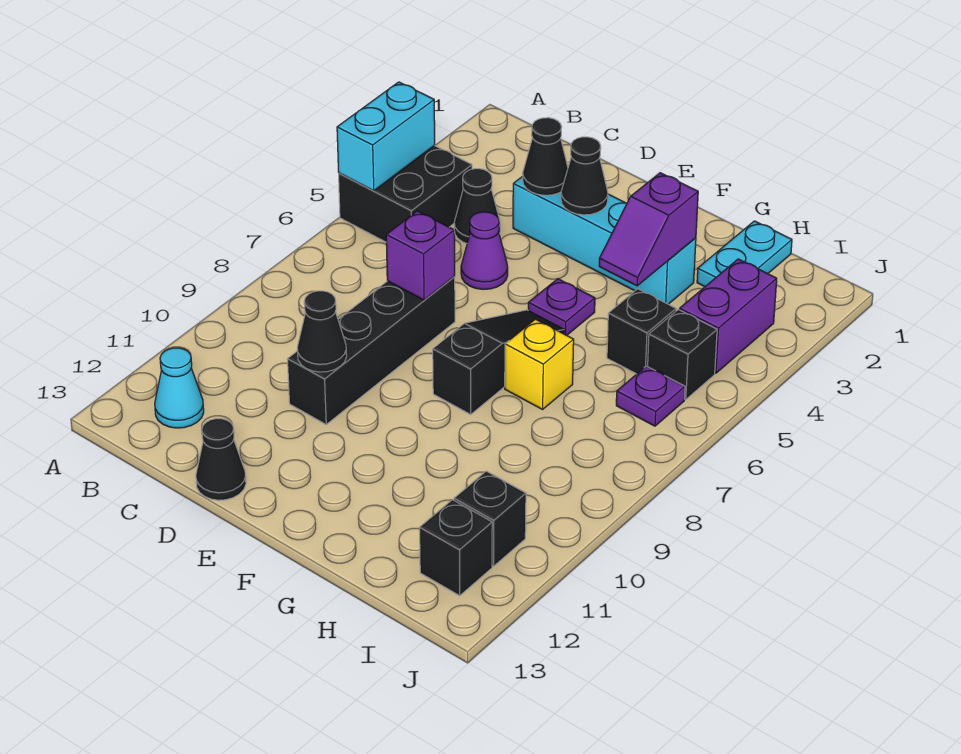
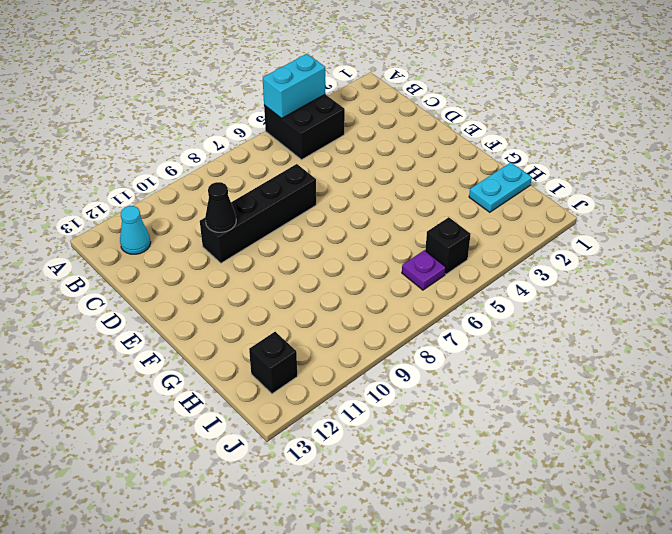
none -> black cone C4 level 1
none -> cyan brick D3:G3 level 1
none -> purple cone D5 level 1

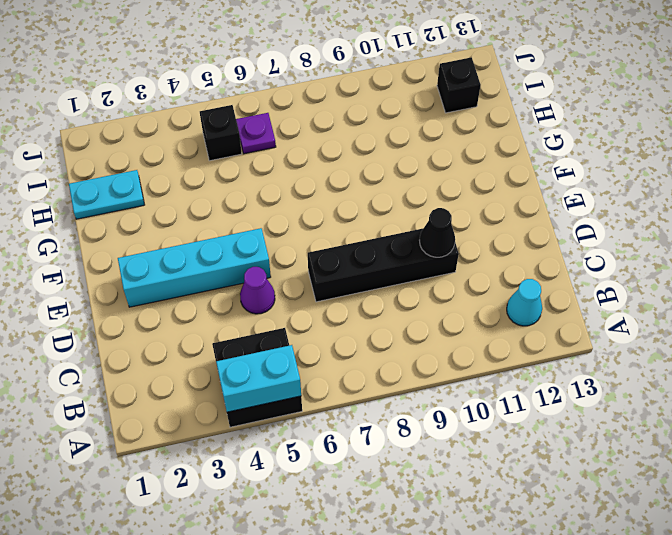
cyan brick E2:E5 level 1 -> cyan brick D3:G3 level 1
none -> black cone C4 level 1
none -> black cone D13 level 1
none -> purple plate F5 level 1

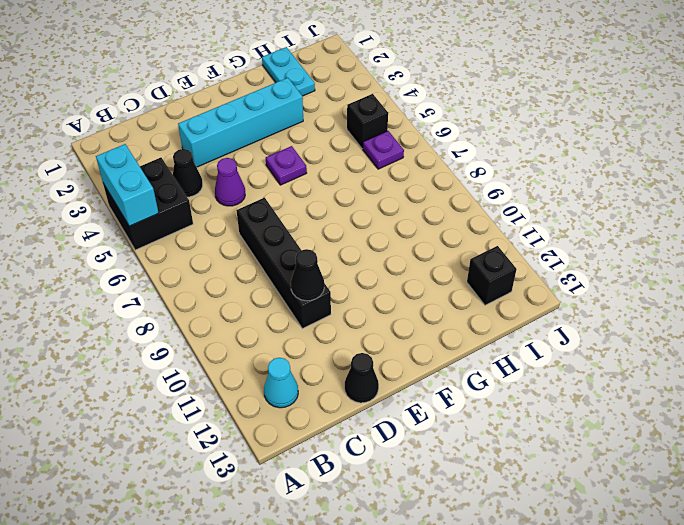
none -> black slope F6:F8 level 1 top 8
none -> yellow brick G7 level 1
none -> black brick H5 level 1

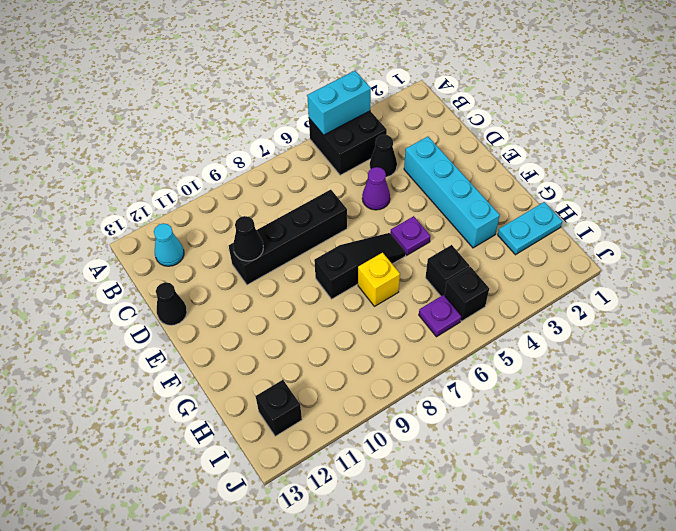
none -> purple brick I3:I4 level 1
none -> black brick I11 level 1
none -> black cone D3 level 2

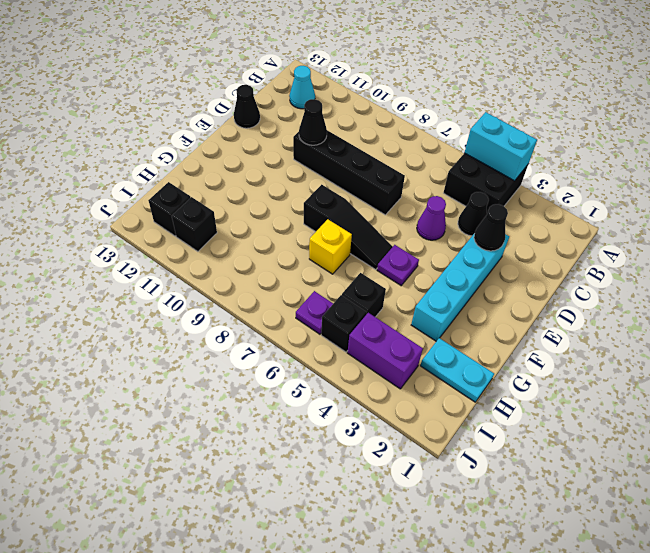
none -> purple brick D7 level 2
none -> black cone E3 level 2
none -> purple slope G3:G4 level 2 top 3

